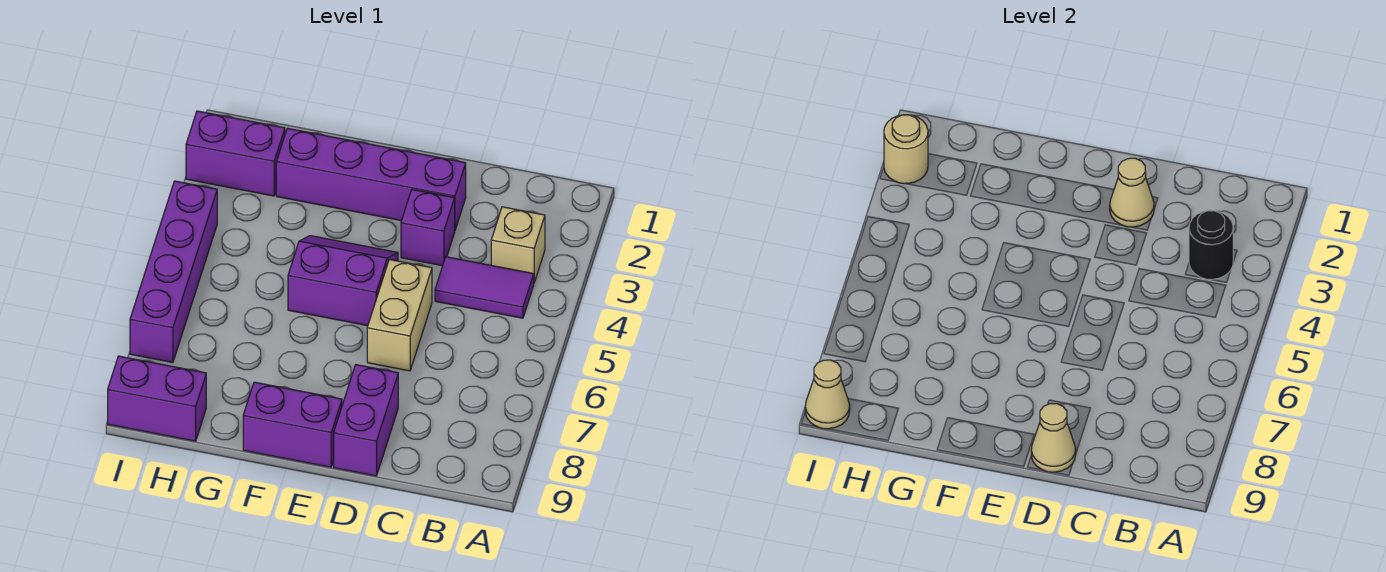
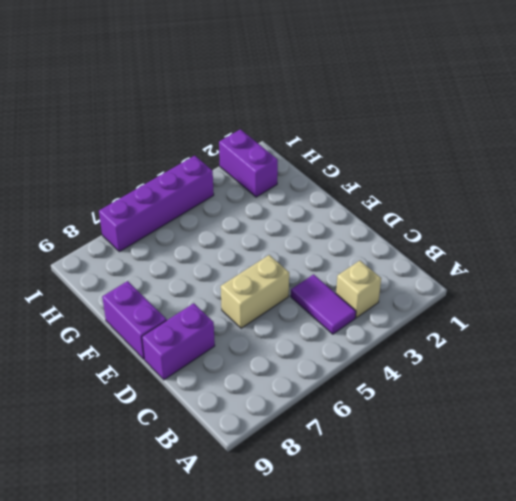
none -> purple brick D2:G2 level 1
none -> purple brick D3 level 1
none -> purple slope E4:F5 level 1 top 5

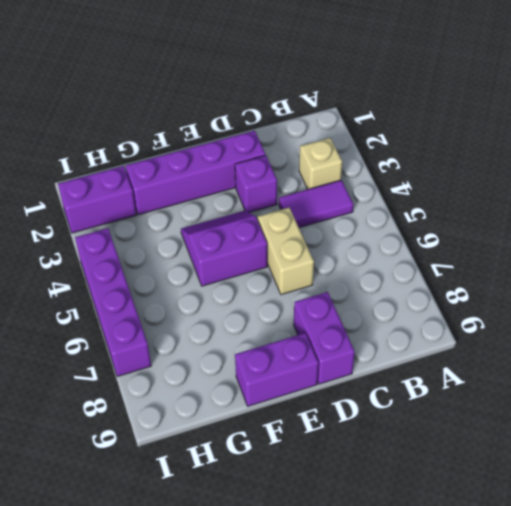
none -> purple brick H9:I9 level 1
none -> black round brick B3 level 2
none -> tan cone D2 level 2

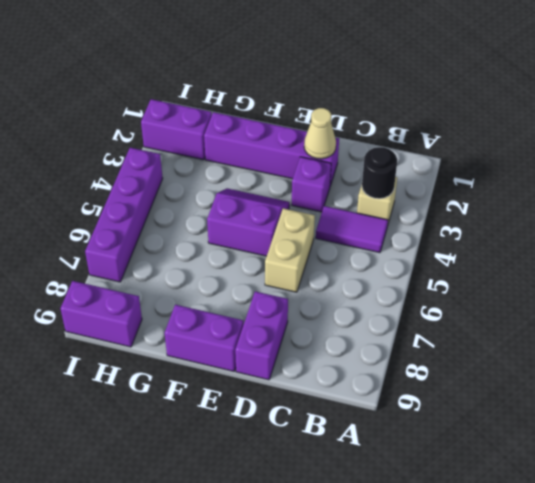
none -> tan cone D9 level 2
none -> tan round brick I2 level 2
none -> tan cone I9 level 2

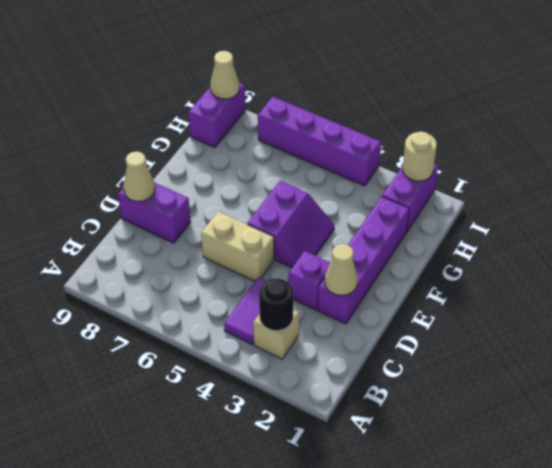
none -> purple brick E9:F9 level 1

